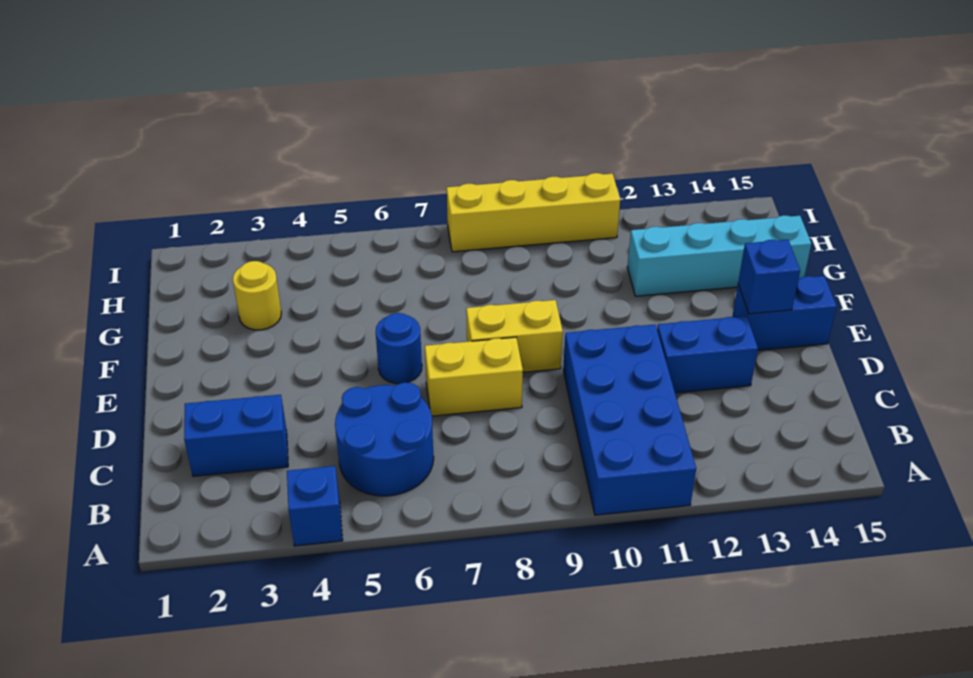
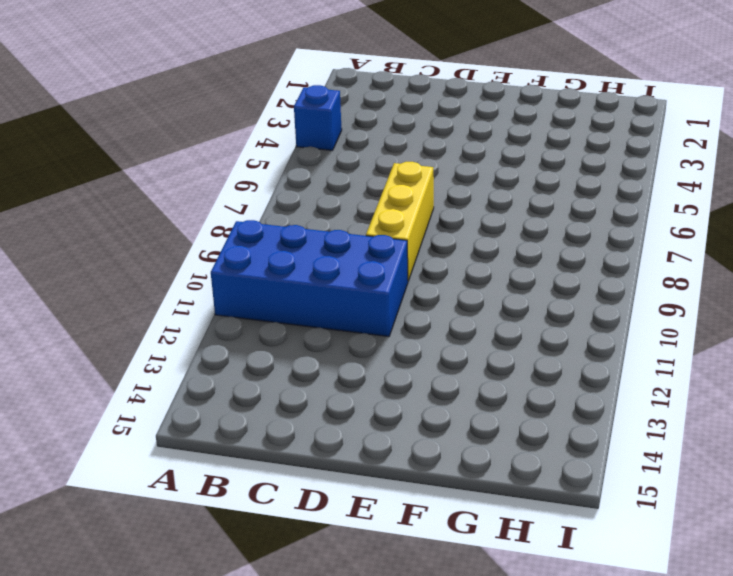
yellow brick D7:D9 level 1 -> yellow brick D7:D8 level 1
none -> blue round brick B5:C6 level 1
none -> blue brick C2:C3 level 1
none -> blue brick D12:D13 level 1

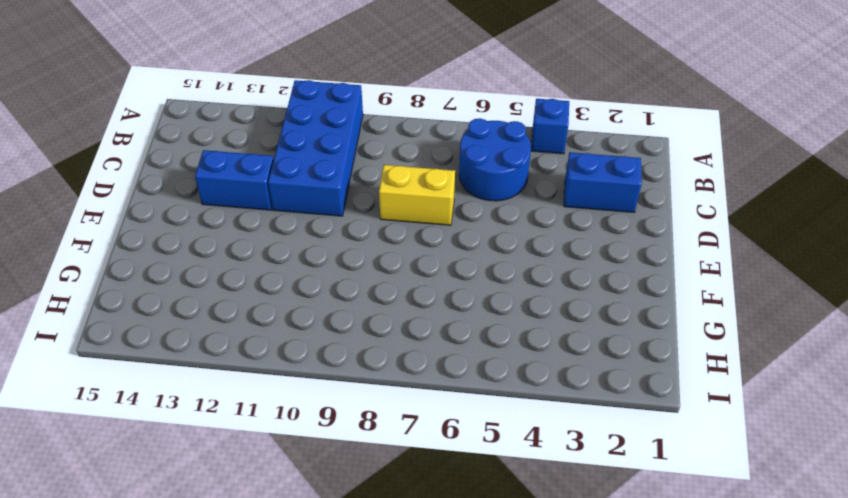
none -> blue round brick E6 level 1
none -> yellow brick E8:E9 level 1
none -> blue brick E14:E15 level 1

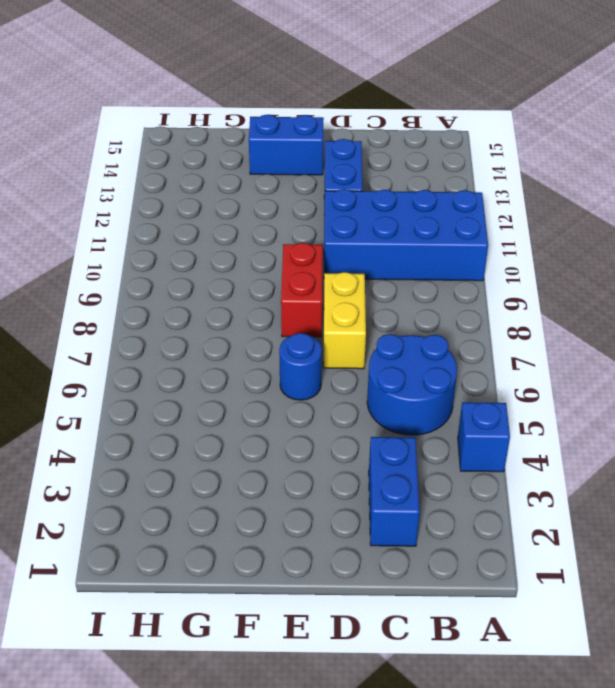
red brick E8:E9 level 1 -> yellow brick E8:E9 level 1
blue brick E14:F14 level 1 -> blue brick E14:E15 level 1
none -> yellow round brick G3 level 1
none -> cyan brick G12:G15 level 1
none -> yellow brick I8:I11 level 1

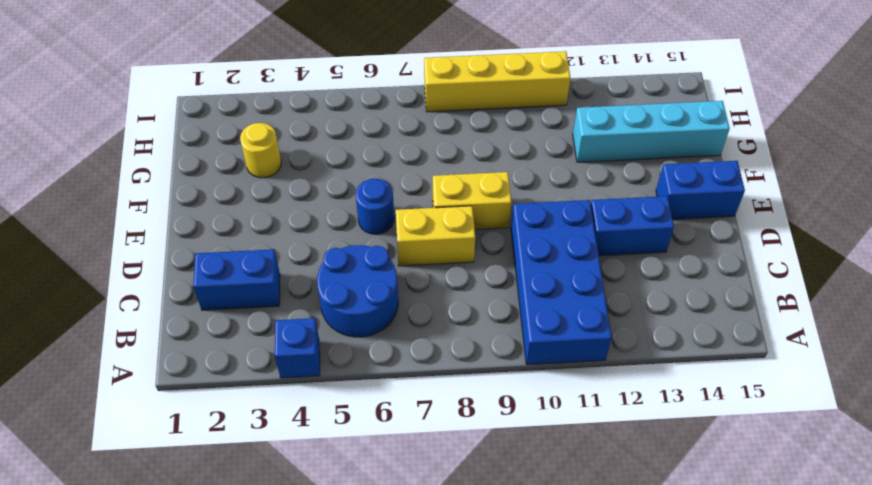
none -> blue brick E14 level 2

